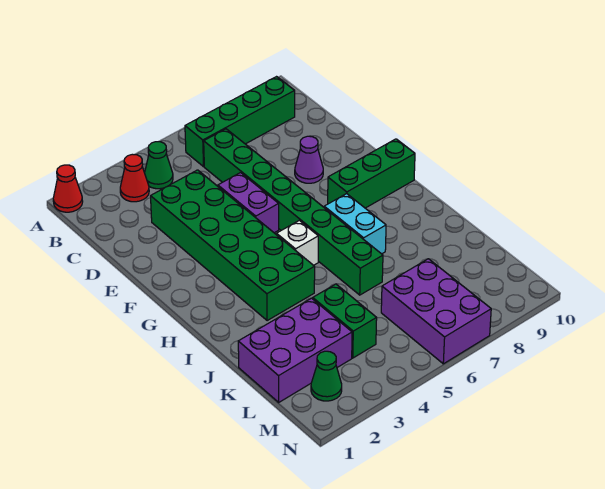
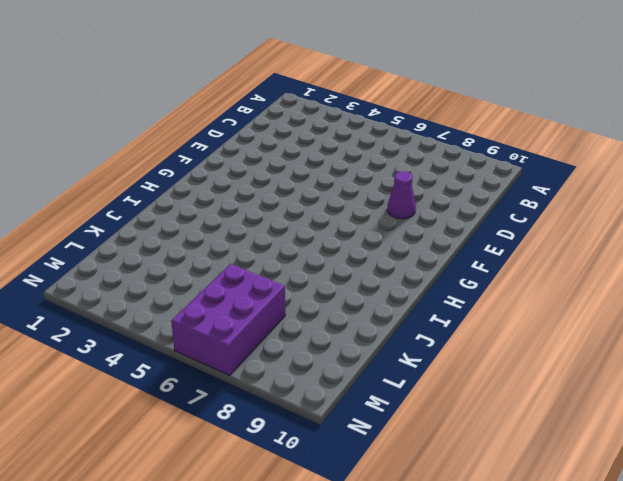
none -> red cone A1 level 1
none -> red cone B3 level 1
none -> green cone B4 level 1

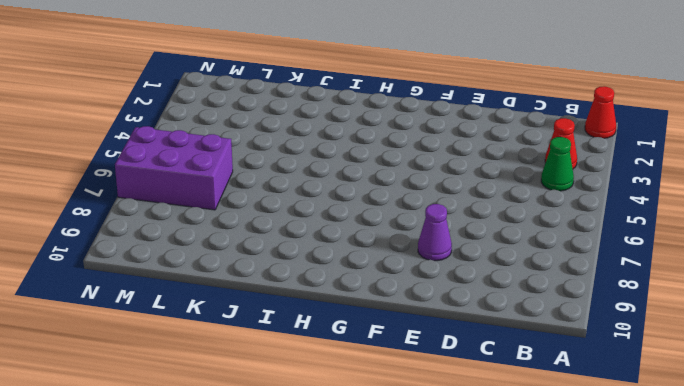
none -> green brick B6:B9 level 1
none -> green brick C6:J6 level 1
none -> green brick D3:I4 level 1

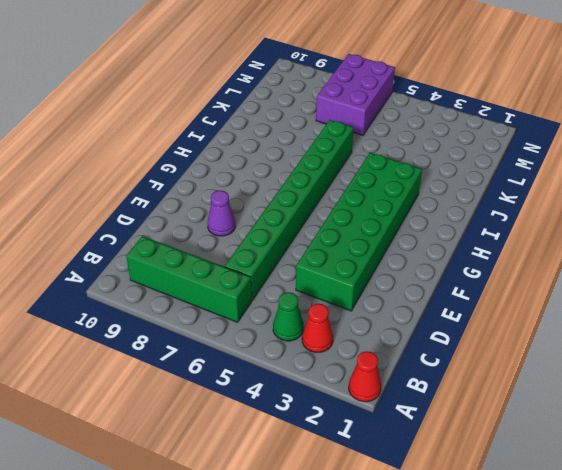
none -> purple brick E5:F5 level 1
none -> green brick G8:G10 level 1
none -> white brick H5 level 1

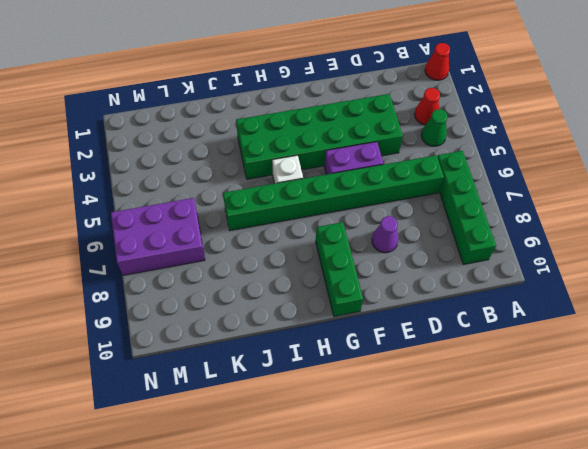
none -> cyan brick H7:I7 level 1
none -> purple brick K1:L3 level 1
none -> green brick K4:L4 level 1

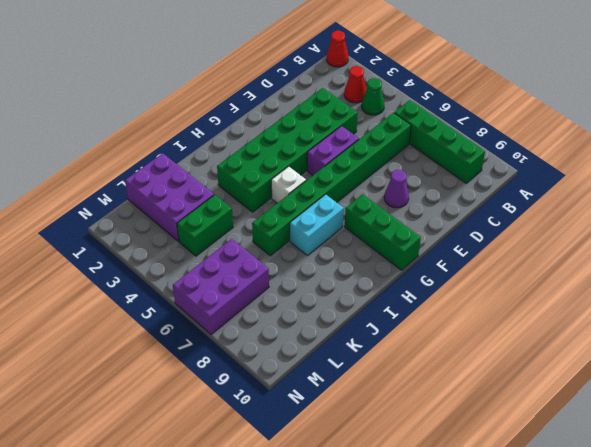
none -> green cone M2 level 1

